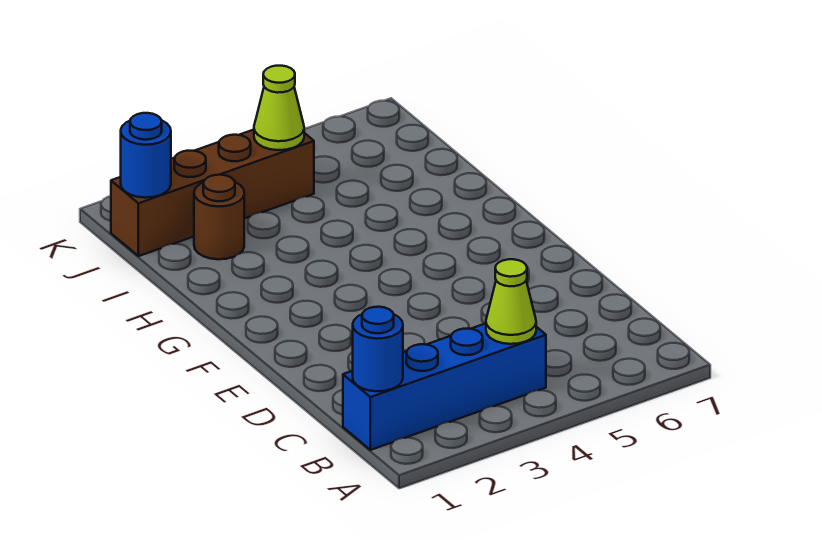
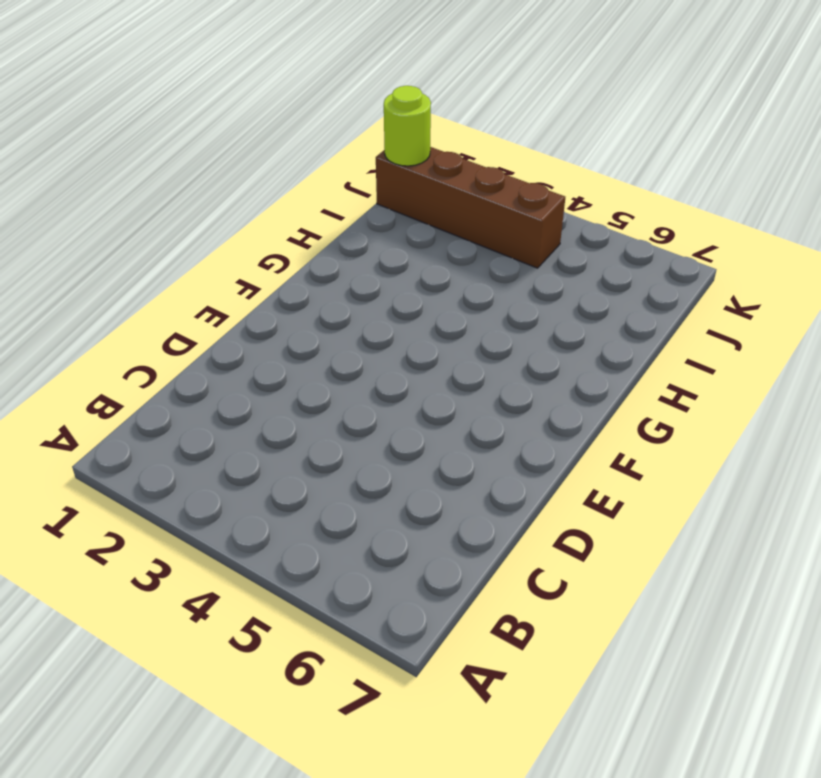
lime round brick J1 level 2 -> blue round brick J1 level 2
none -> blue brick B1:B4 level 1
none -> brown round brick I2 level 1

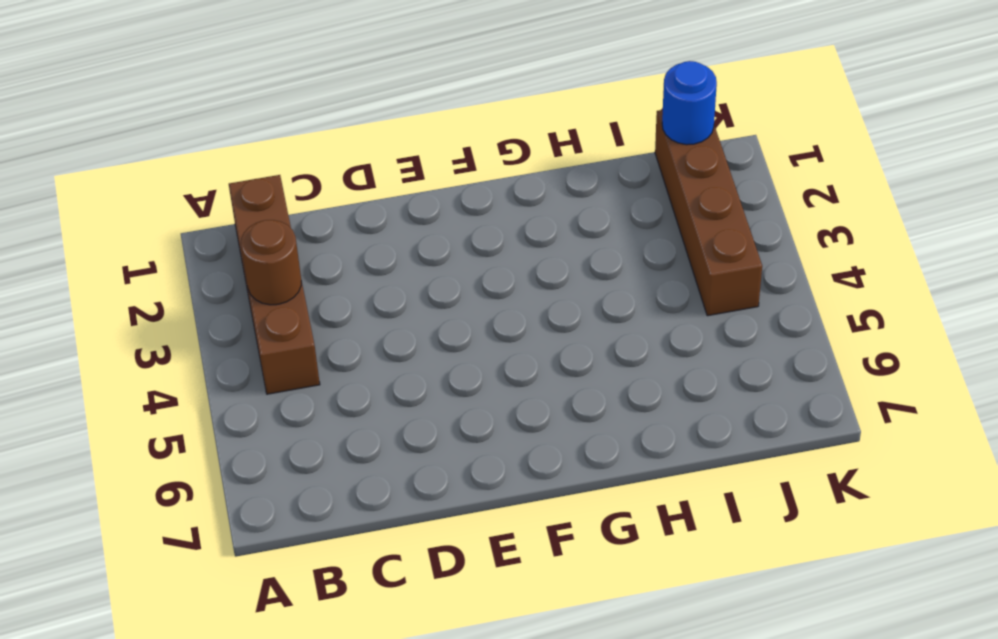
brown brick B1:B4 level 1 -> blue brick B1:B4 level 1
brown round brick B3 level 2 -> brown round brick I2 level 1
none -> blue round brick B1 level 2
none -> lime cone B4 level 2

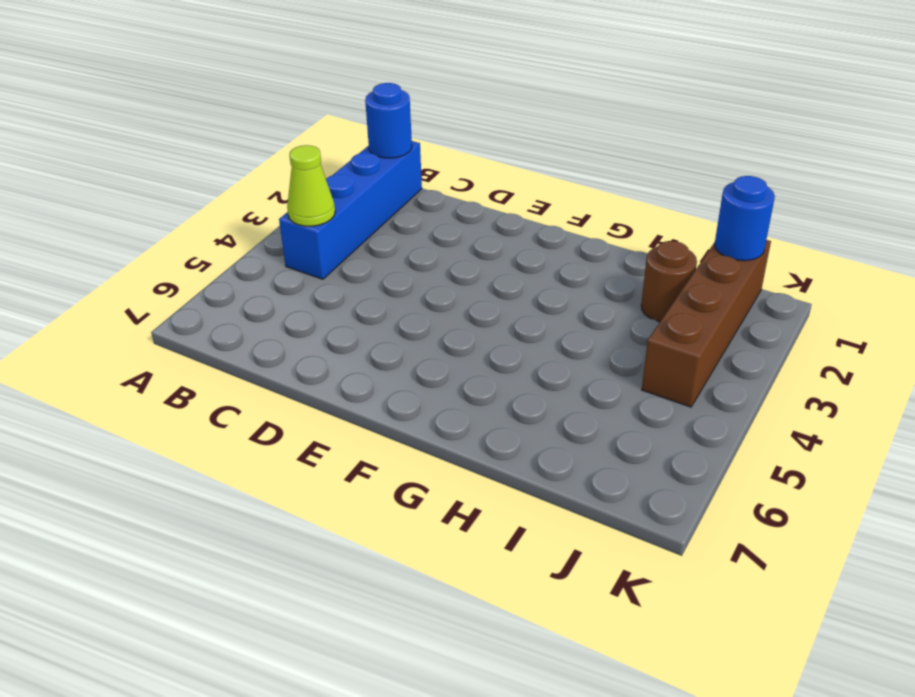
none -> lime cone J4 level 2

